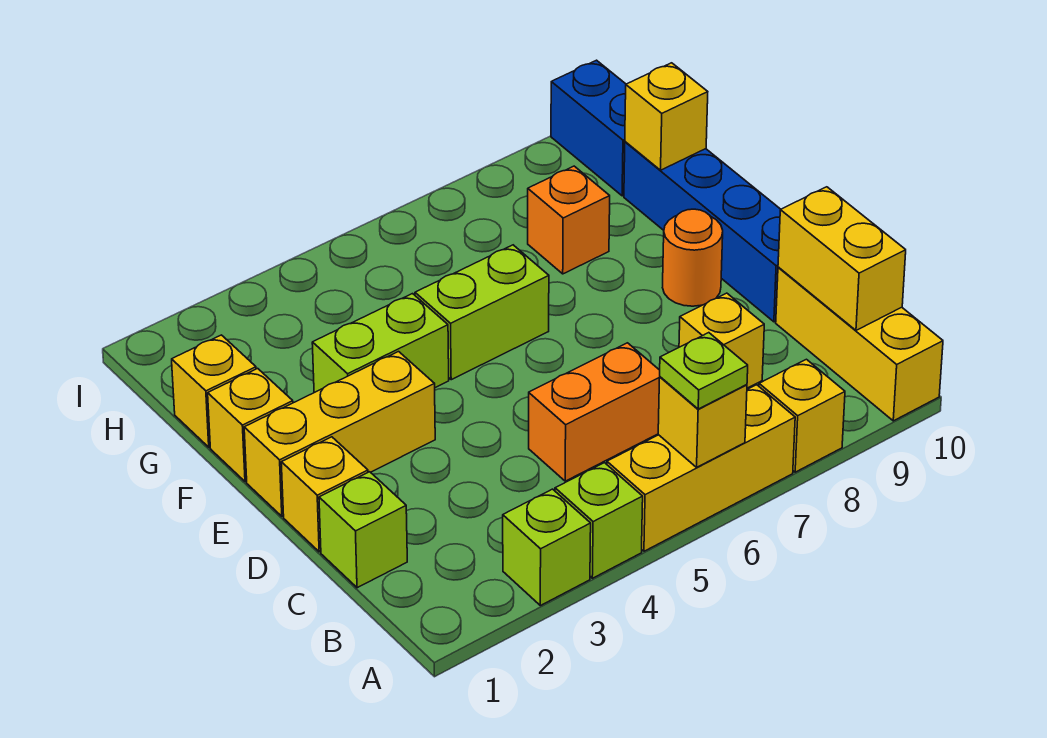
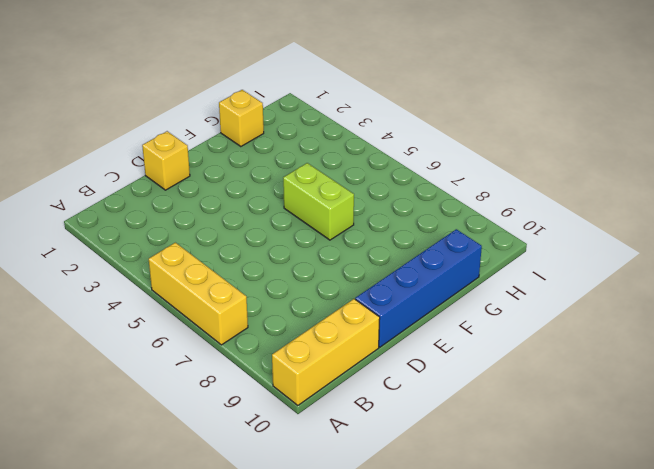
none -> lime brick A3 level 1
none -> lime brick A4 level 1
none -> yellow brick A8 level 1

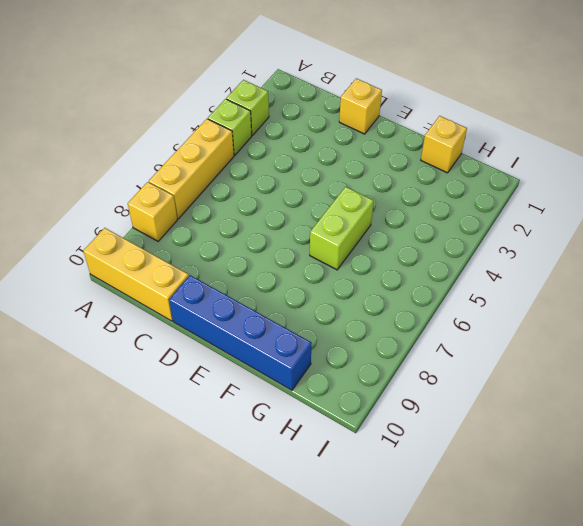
none -> lime brick C1 level 1
none -> orange brick C5:C6 level 1
none -> yellow brick C8 level 1

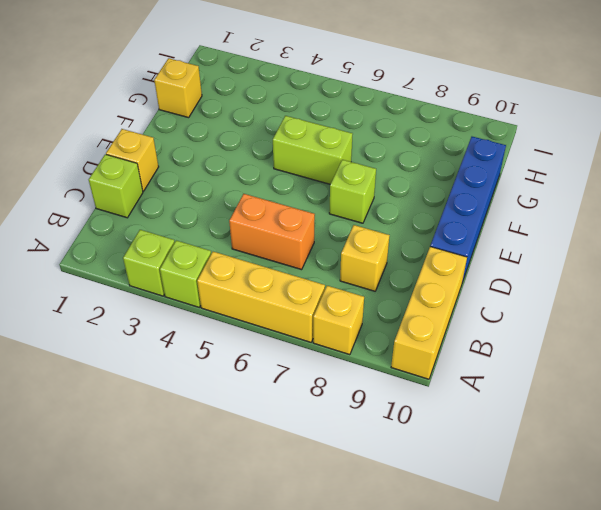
lime brick E7 level 1 -> none
none -> yellow brick E1:E3 level 1
none -> orange round brick E9 level 1
none -> yellow brick F1 level 1

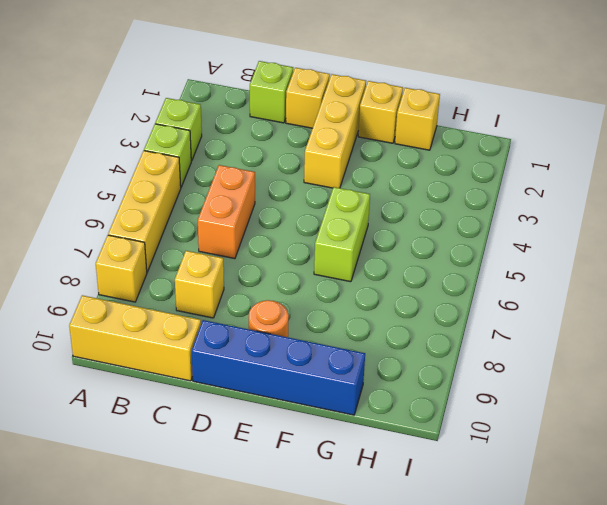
none -> lime brick F3:F4 level 1
none -> orange brick G8 level 1
none -> blue brick H10:I10 level 1

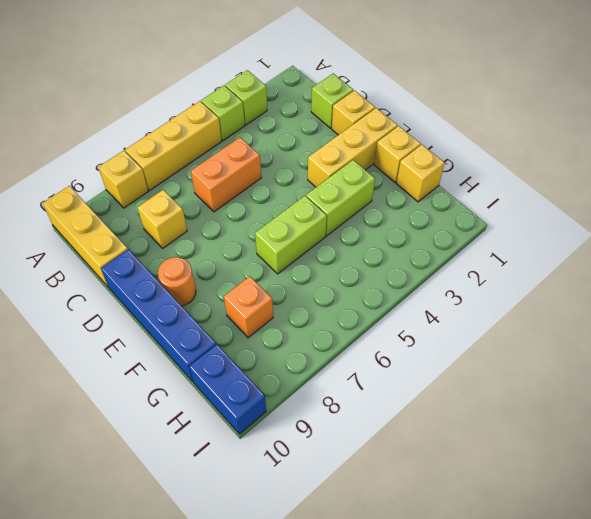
none -> yellow brick A6 level 2
none -> yellow brick B10:C10 level 2
none -> yellow brick G10 level 2

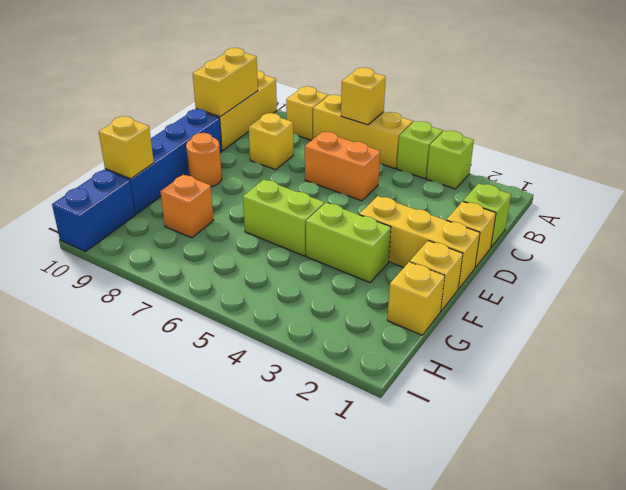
none -> lime plate A6 level 3

